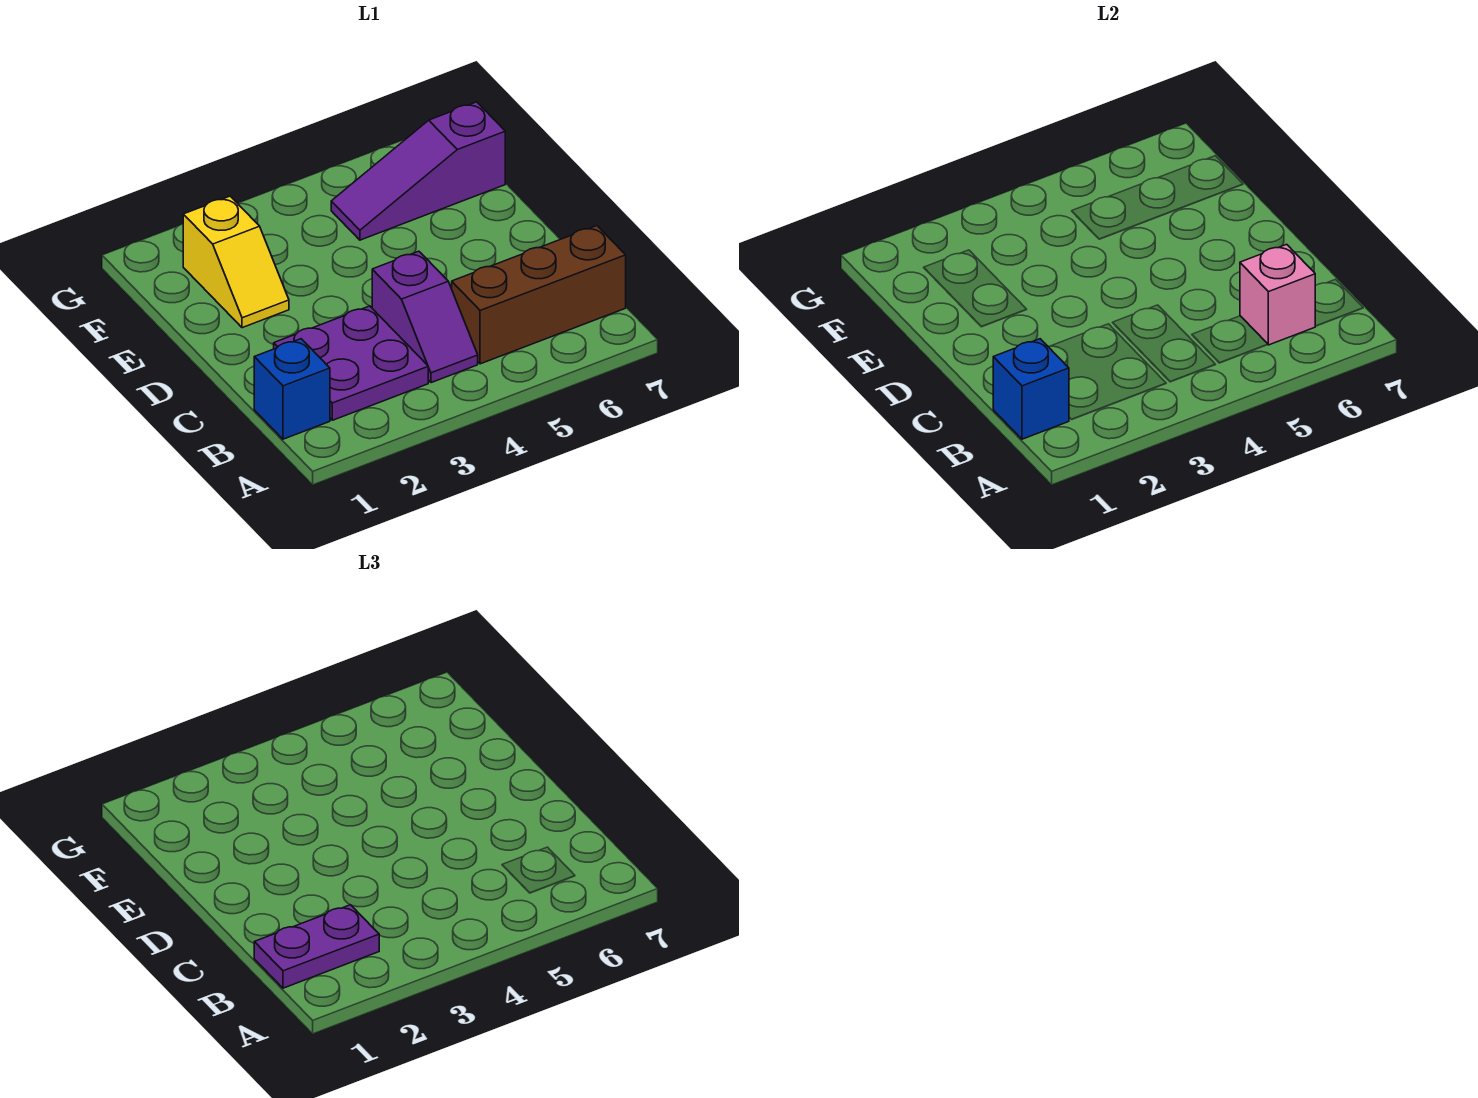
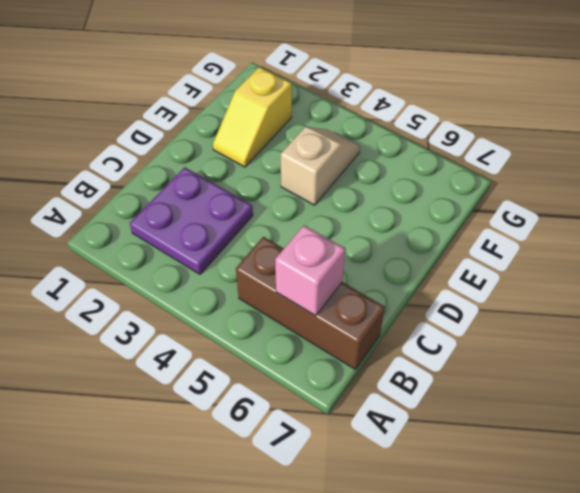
tan slope E4:F4 level 1 top E -> none
none -> blue brick B1 level 1
none -> purple slope B4:C4 level 1 top C

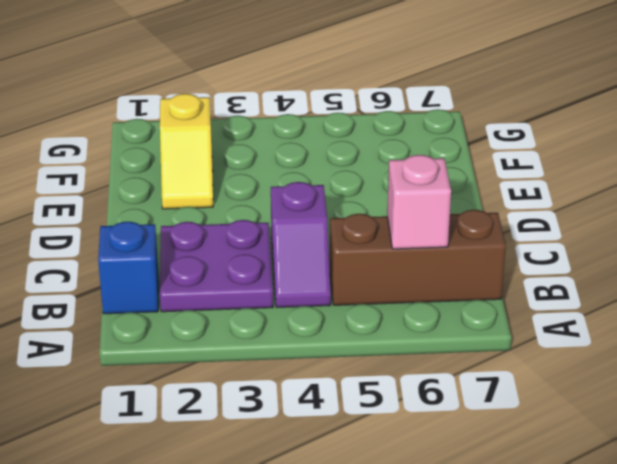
none -> purple slope F5:F7 level 1 top 7
none -> blue brick B1 level 2

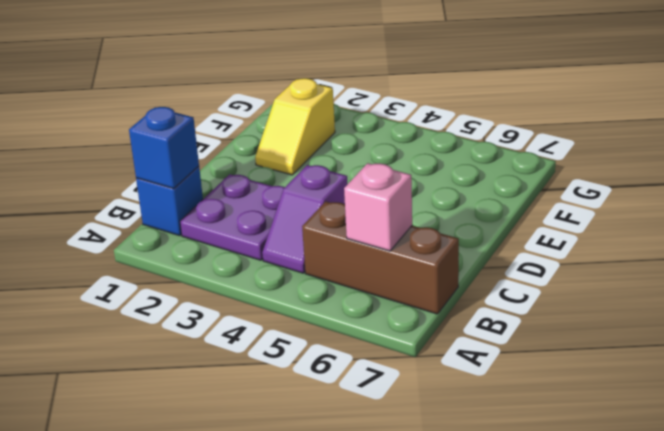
none -> purple slope F5:F7 level 1 top 7
none -> purple plate B1:B2 level 3

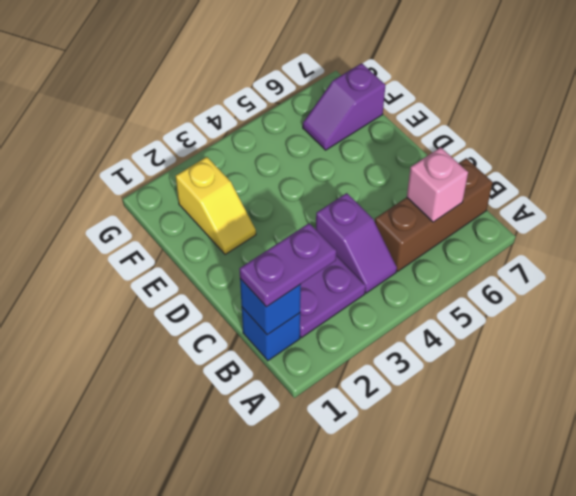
purple slope F6:F7 level 1 top 7 -> purple slope F5:F7 level 1 top 7

